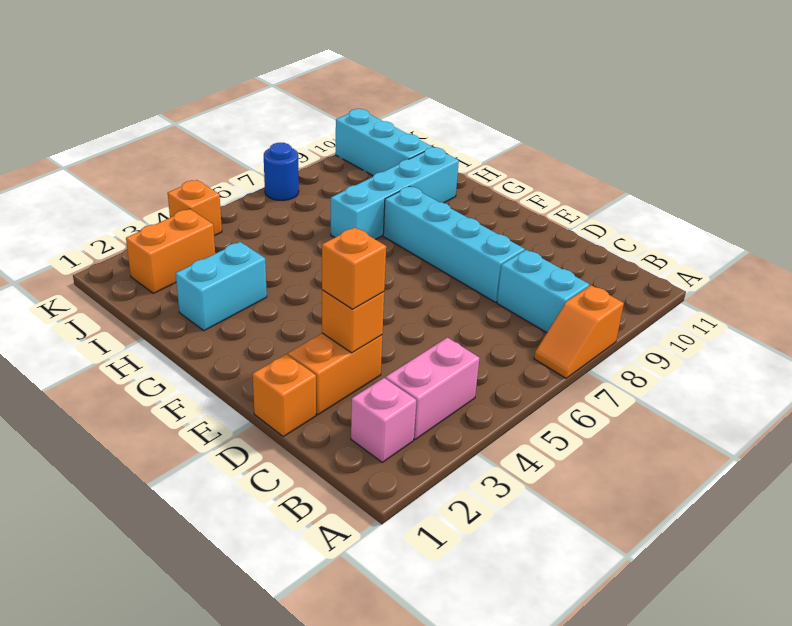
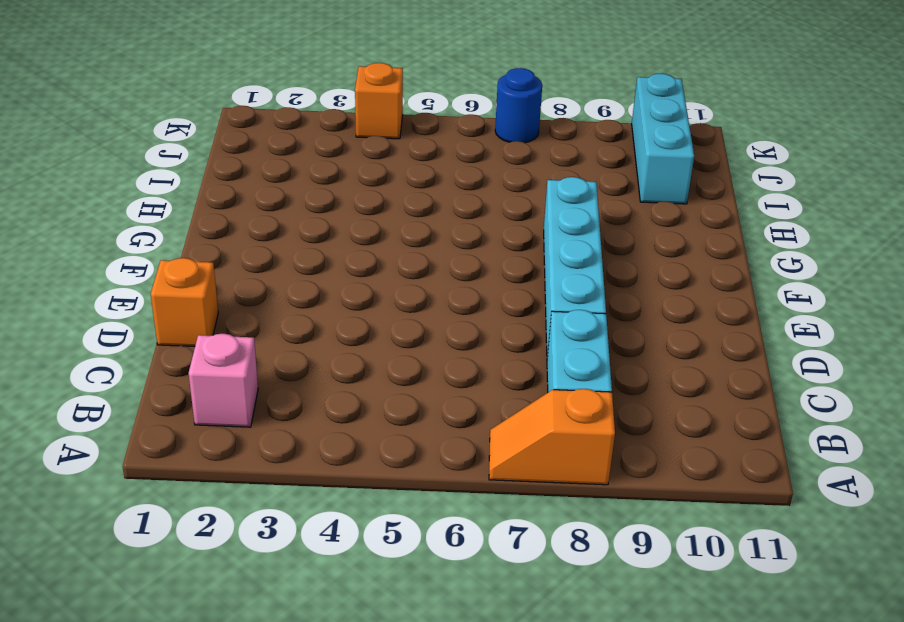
none -> pink brick B3:B4 level 1
none -> orange brick D2:D3 level 1
none -> cyan brick H2:H3 level 1

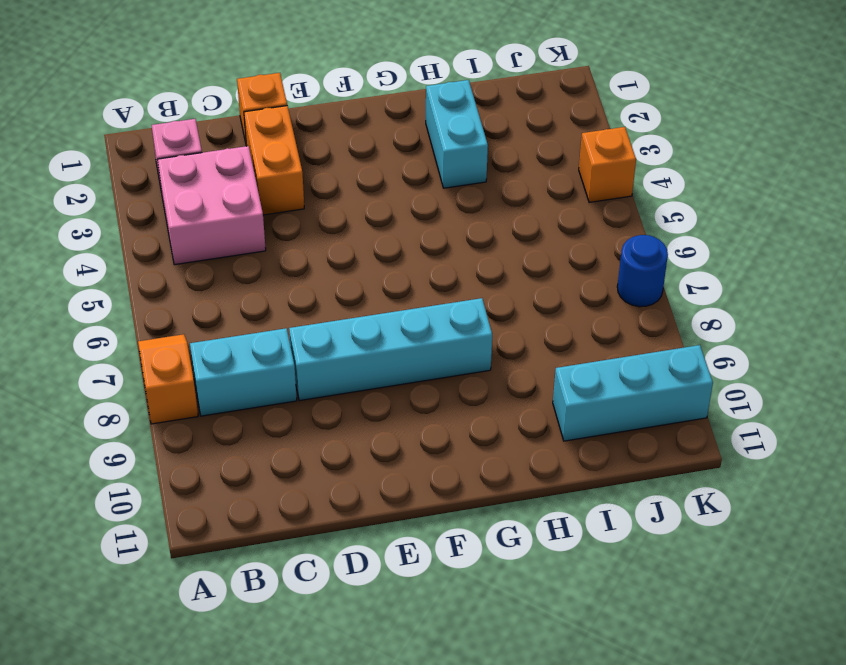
pink brick B3:C4 level 1 -> pink brick B3:B4 level 1
none -> cyan brick H7:H10 level 1
none -> orange brick J2:J3 level 1
none -> orange brick D3 level 2

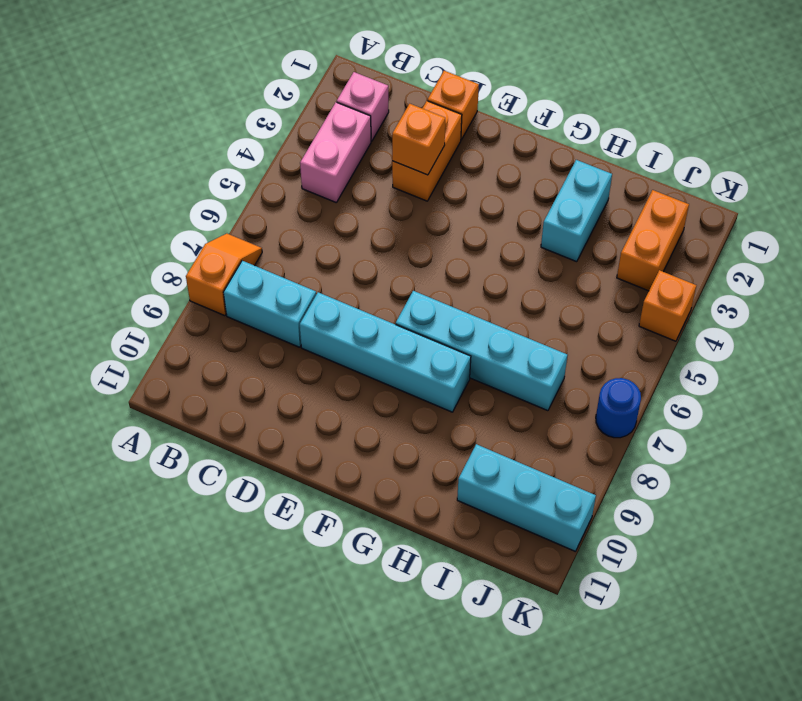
cyan brick F7:I7 level 1 -> cyan brick H7:H10 level 1
none -> orange brick D3 level 3

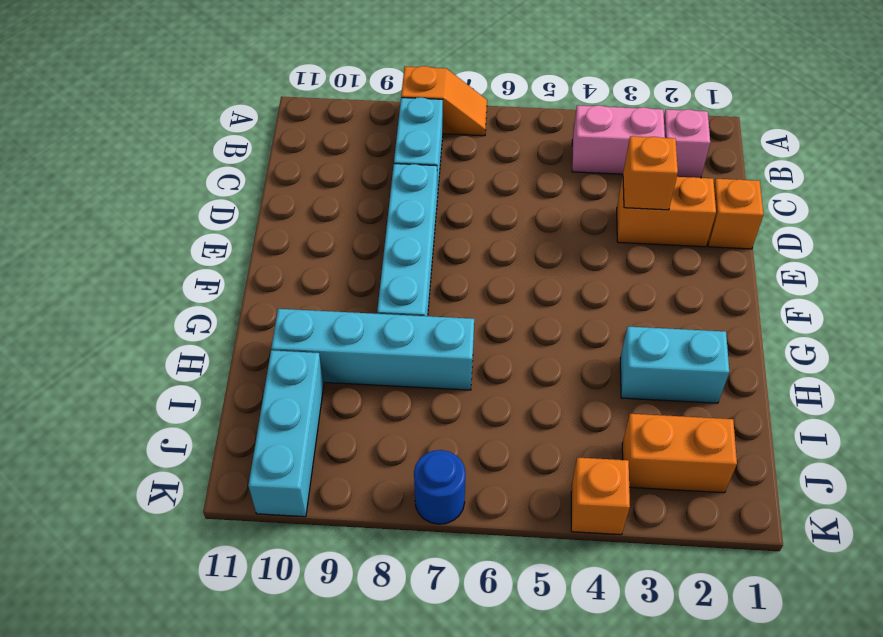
none -> orange brick D3 level 3

